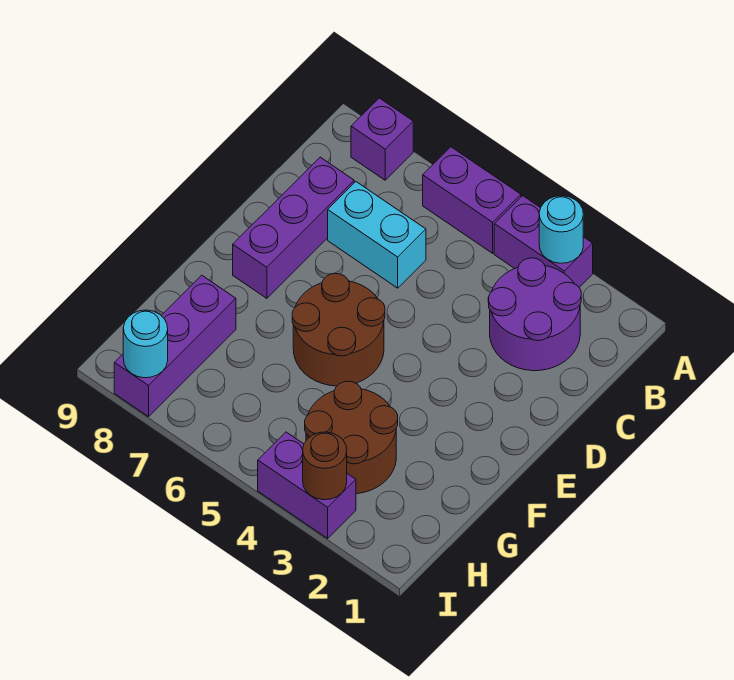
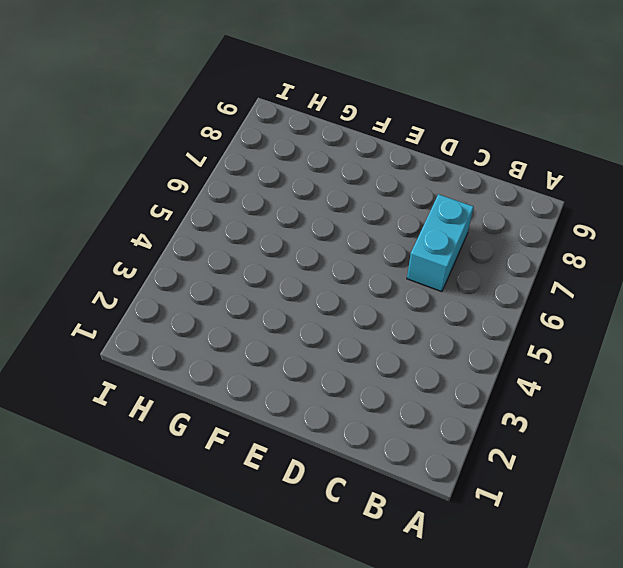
none -> purple brick A3:A4 level 1
none -> purple brick A5:A6 level 1
none -> purple brick A8 level 1

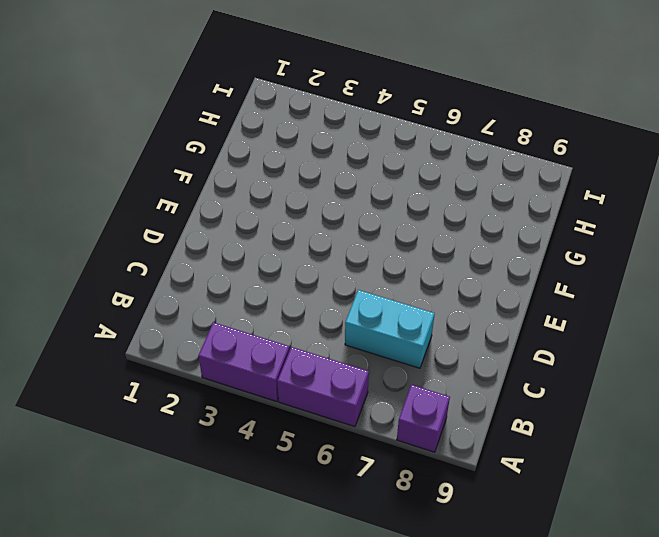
none -> purple round brick B2:C3 level 1
none -> purple brick C8:E8 level 1
none -> brown round brick E5:F6 level 1

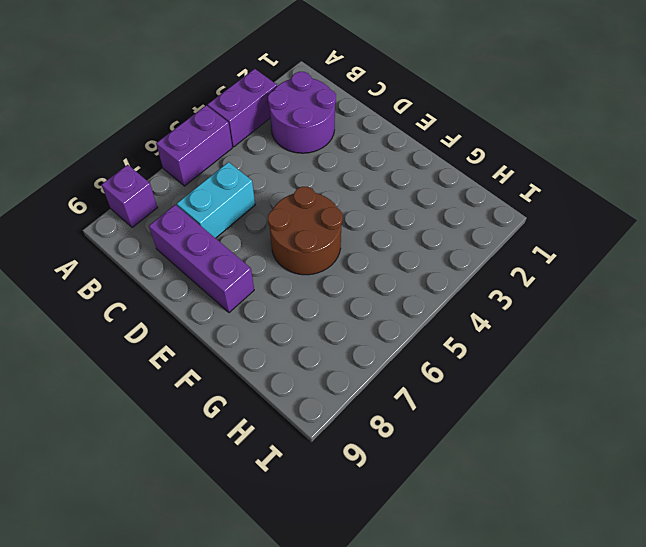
none -> brown round brick G3:H4 level 1
none -> purple brick G8:I8 level 1
none -> purple brick I3:I4 level 1

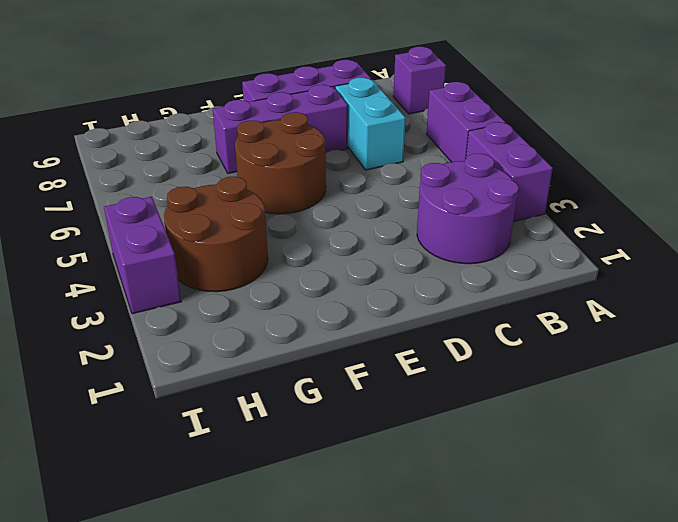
purple brick D7:F7 level 1 -> purple brick G8:I8 level 1
none -> cyan round brick A3 level 2
none -> brown round brick I3 level 2
none -> cyan round brick I8 level 2

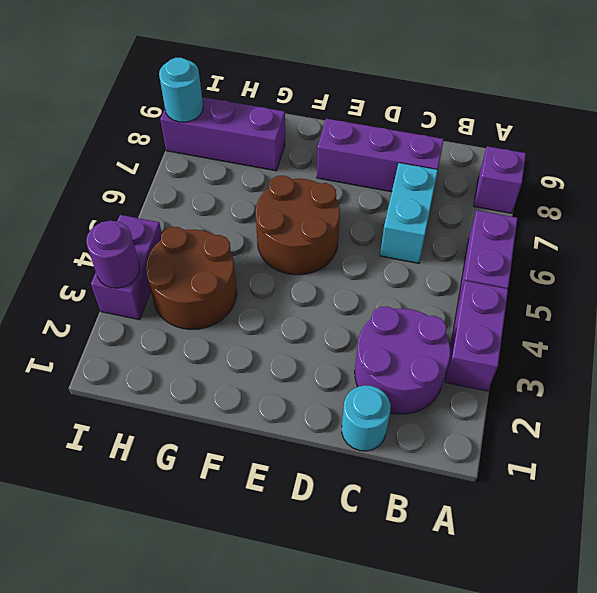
cyan round brick C1 level 1 -> cyan round brick A3 level 2
purple round brick I3 level 2 -> brown round brick I3 level 2

